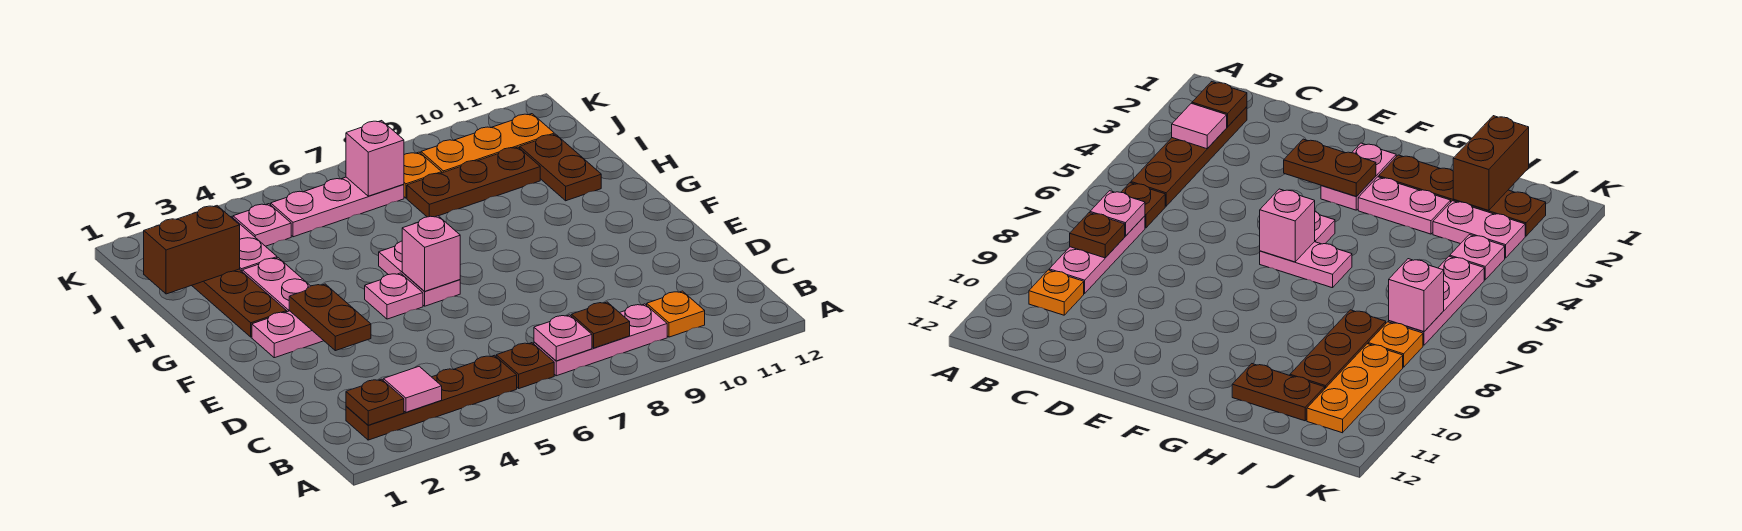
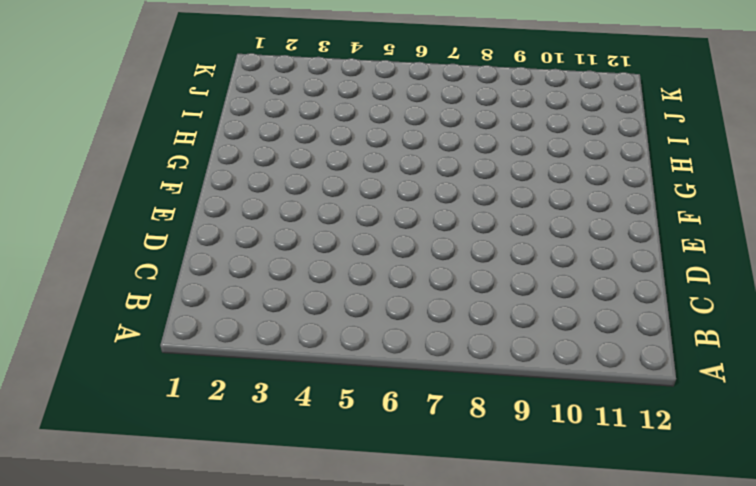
none -> brown plate B2:B5 level 1
none -> brown plate B6 level 1
none -> pink plate B7:B9 level 1

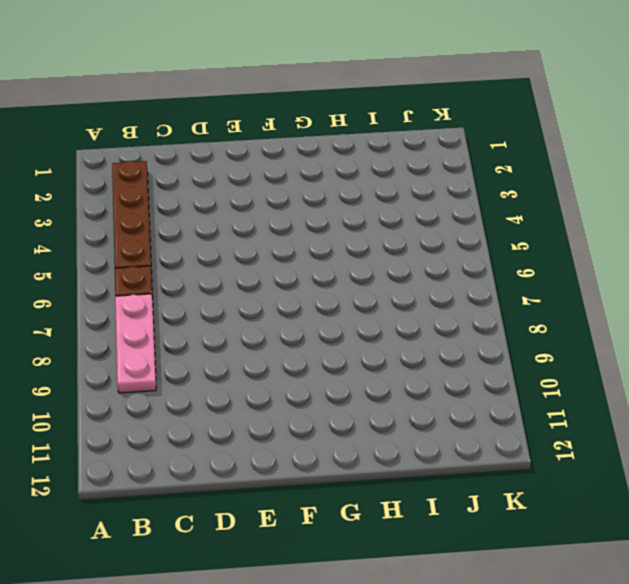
none -> orange plate B10 level 1
none -> pink plate F2:F3 level 1
none -> pink plate F5 level 1

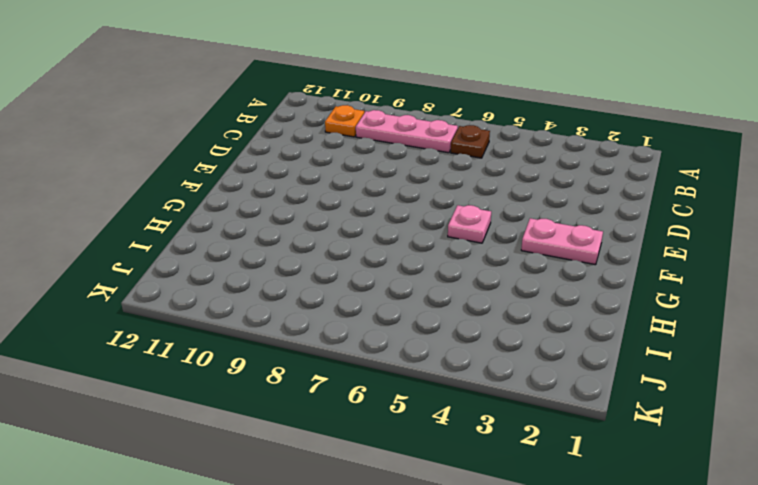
none -> brown plate B2:B5 level 1
none -> pink plate F6:G6 level 1
none -> brown plate G2:J2 level 1

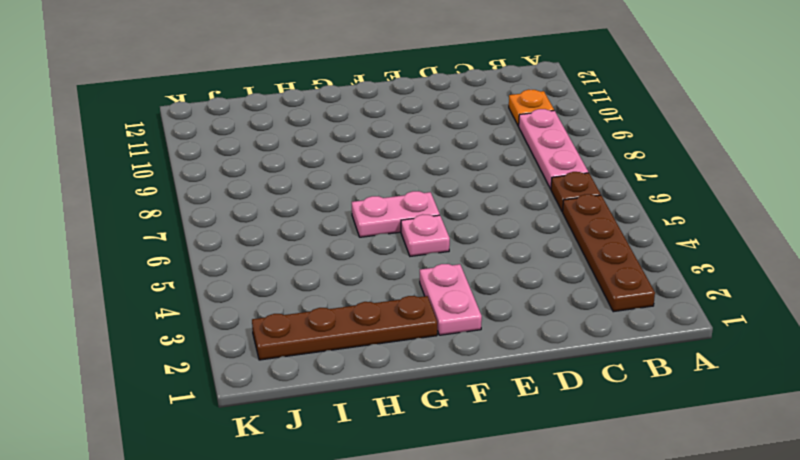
none -> pink plate G3:H3 level 1
none -> brown plate H11:I11 level 1
none -> pink plate I3:J3 level 1

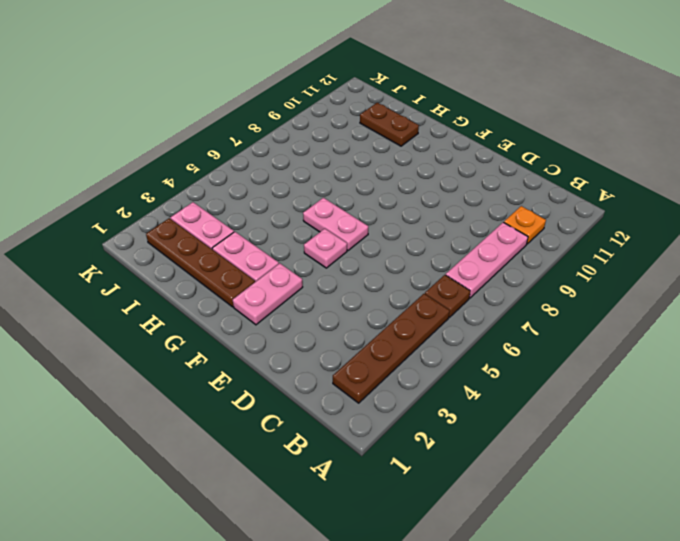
none -> brown plate I8:I10 level 1
none -> pink plate J4 level 1
none -> pink plate J5:J7 level 1

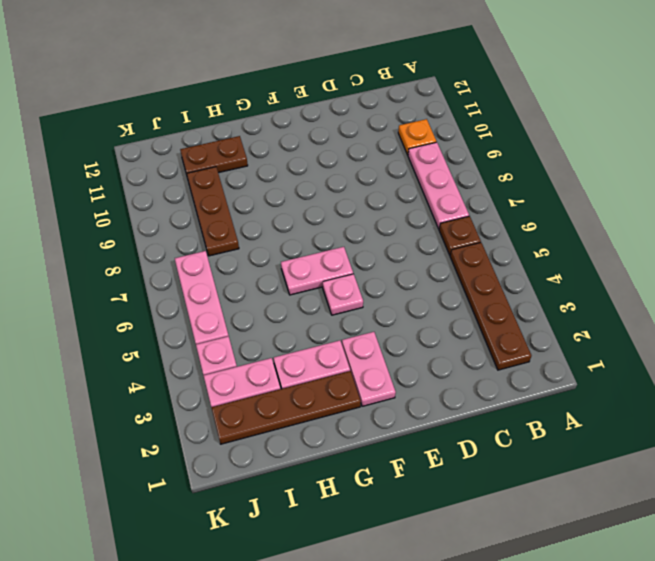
none -> orange plate J8 level 1
none -> orange plate J9:J11 level 1
none -> brown plate B2 level 2

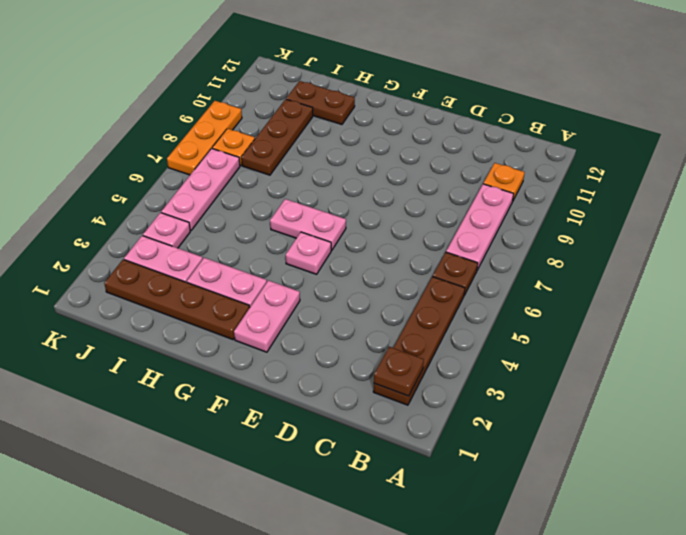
orange plate K7:K9 level 1 -> orange plate J9:J11 level 1
none -> pink tile B3 level 2
none -> pink plate B7 level 2
none -> brown plate B8 level 2

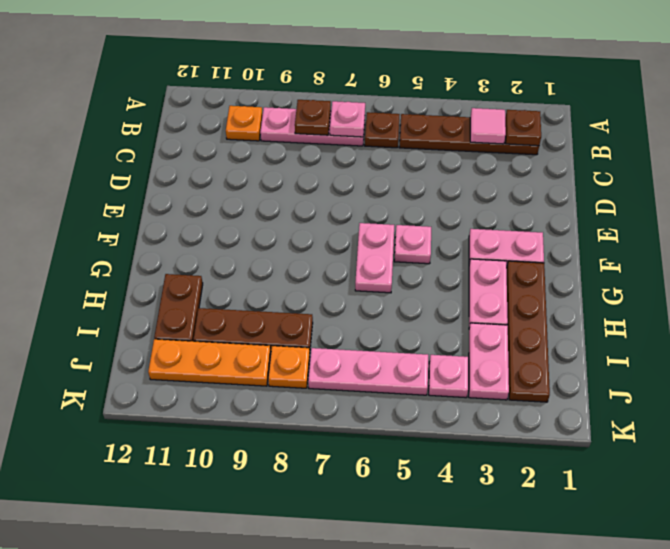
none -> brown plate E3:F3 level 2
none -> pink brick F6 level 2
none -> brown brick I1:I2 level 2

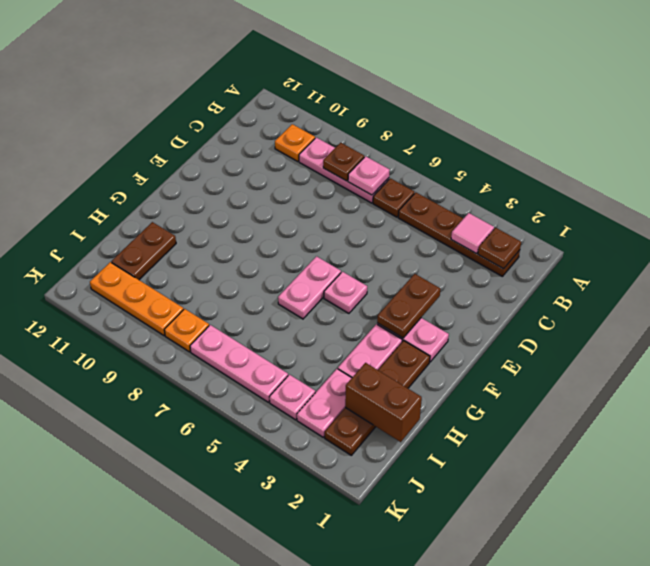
none -> brown plate I8:I10 level 1
none -> pink brick F6 level 2
none -> pink brick J7 level 2

